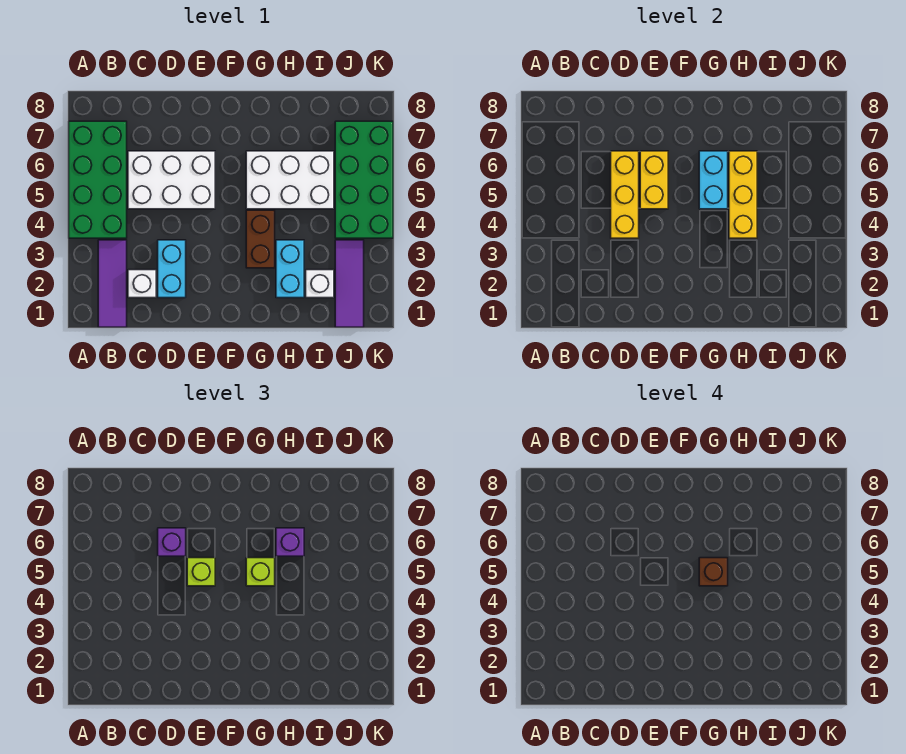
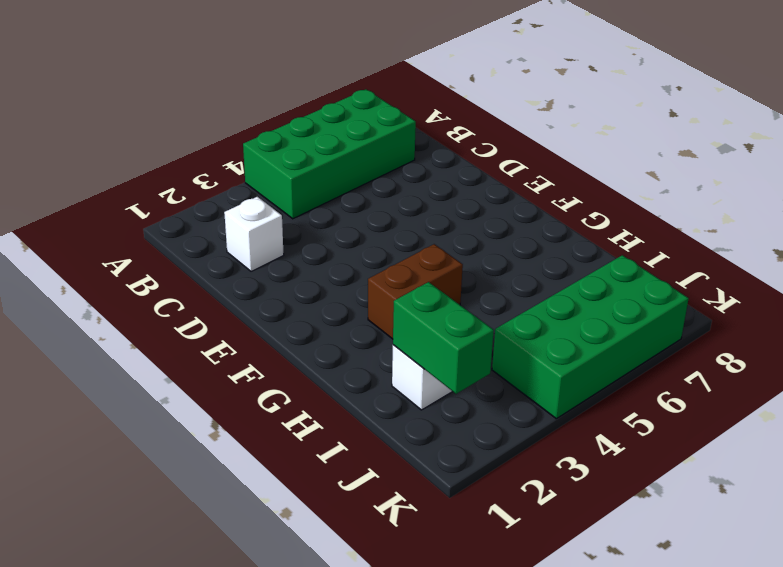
green brick I2:J2 level 2 -> none
none -> purple tile B1:B3 level 1
none -> white brick C5:E6 level 1
none -> cyan brick D2:D3 level 1

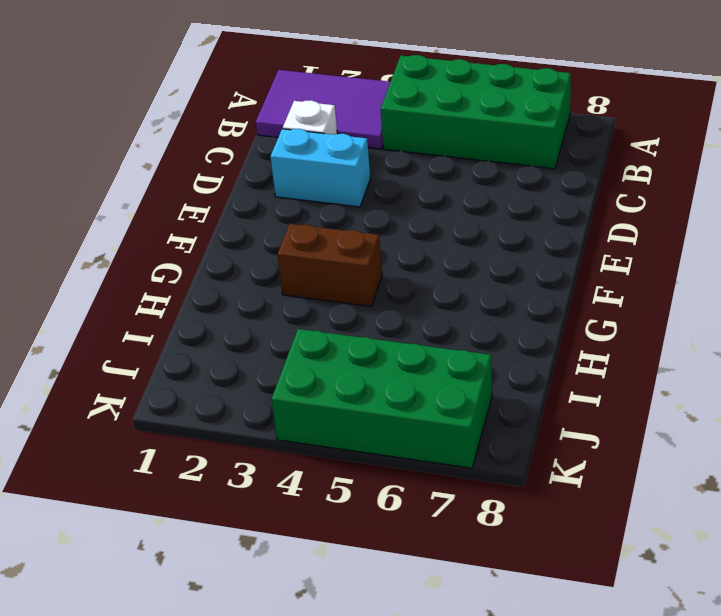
purple tile A1:B3 level 1 -> purple tile B1:B3 level 1
none -> white brick C5:E6 level 1
none -> white brick G5:I6 level 1
none -> cyan brick H2:H3 level 1

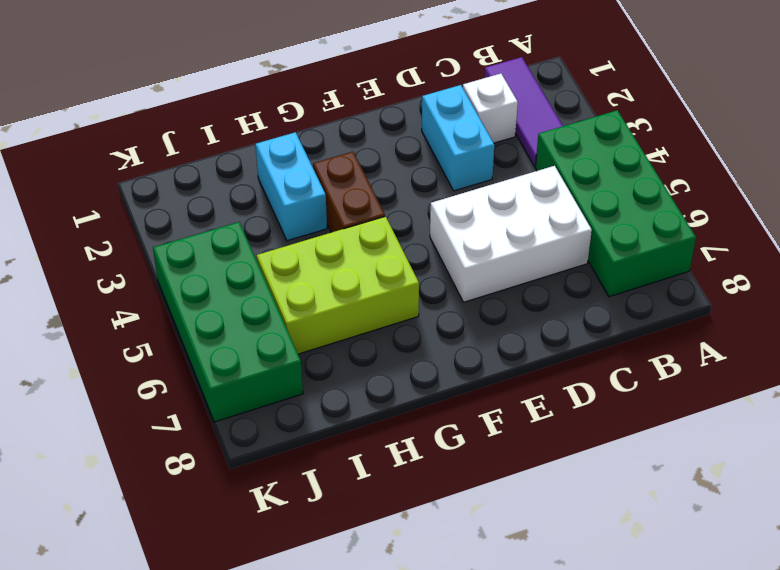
lime brick G5:I6 level 1 -> white brick G5:I6 level 1
none -> white brick I2 level 1
none -> purple tile J1:J3 level 1
none -> yellow brick D4:D6 level 2

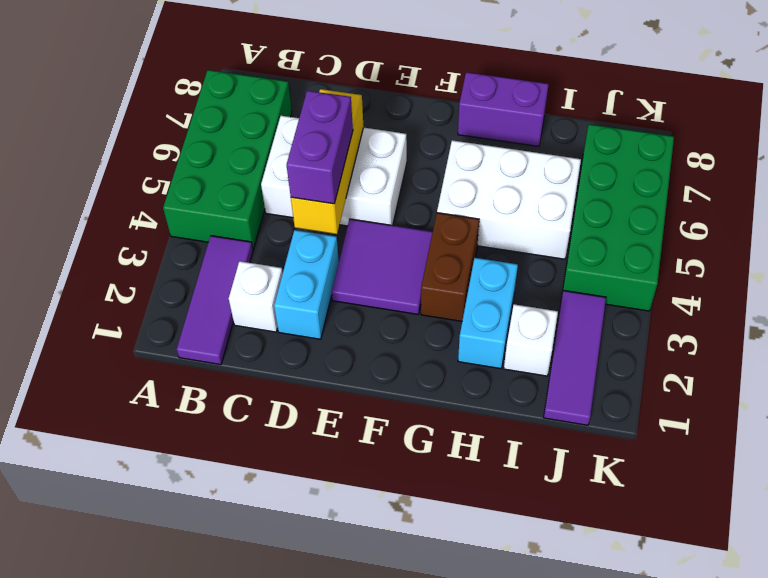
purple brick D4:D5 level 3 -> none
purple tile E3:F4 level 1 -> none
purple brick G8:H8 level 1 -> none
none -> yellow brick E5:E6 level 2
none -> cyan brick G5:G6 level 2
none -> yellow brick H4:H6 level 2

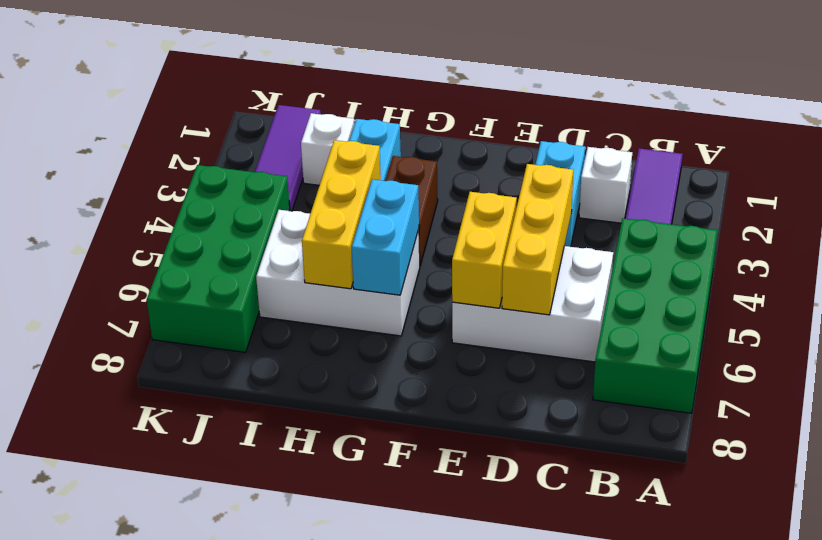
none -> purple brick D6 level 3
none -> lime brick E5 level 3
none -> lime brick G5 level 3

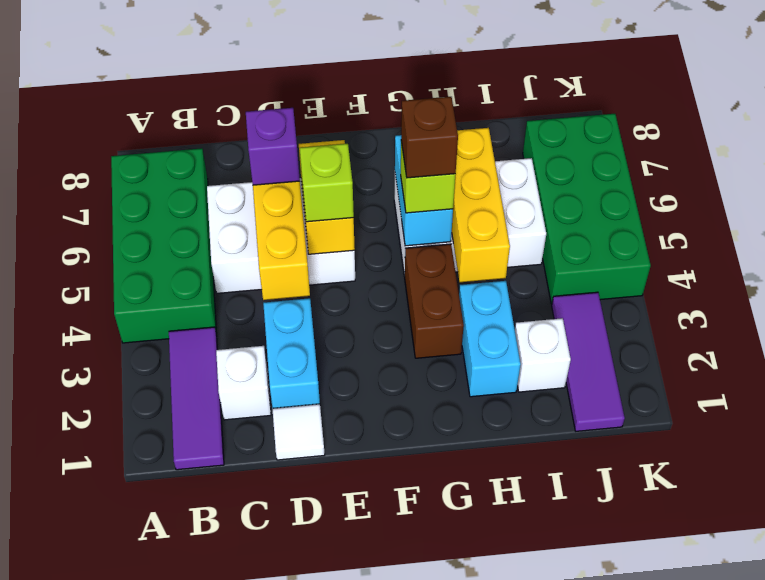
white tile D1 level 1 -> none
none -> purple brick H6 level 3

